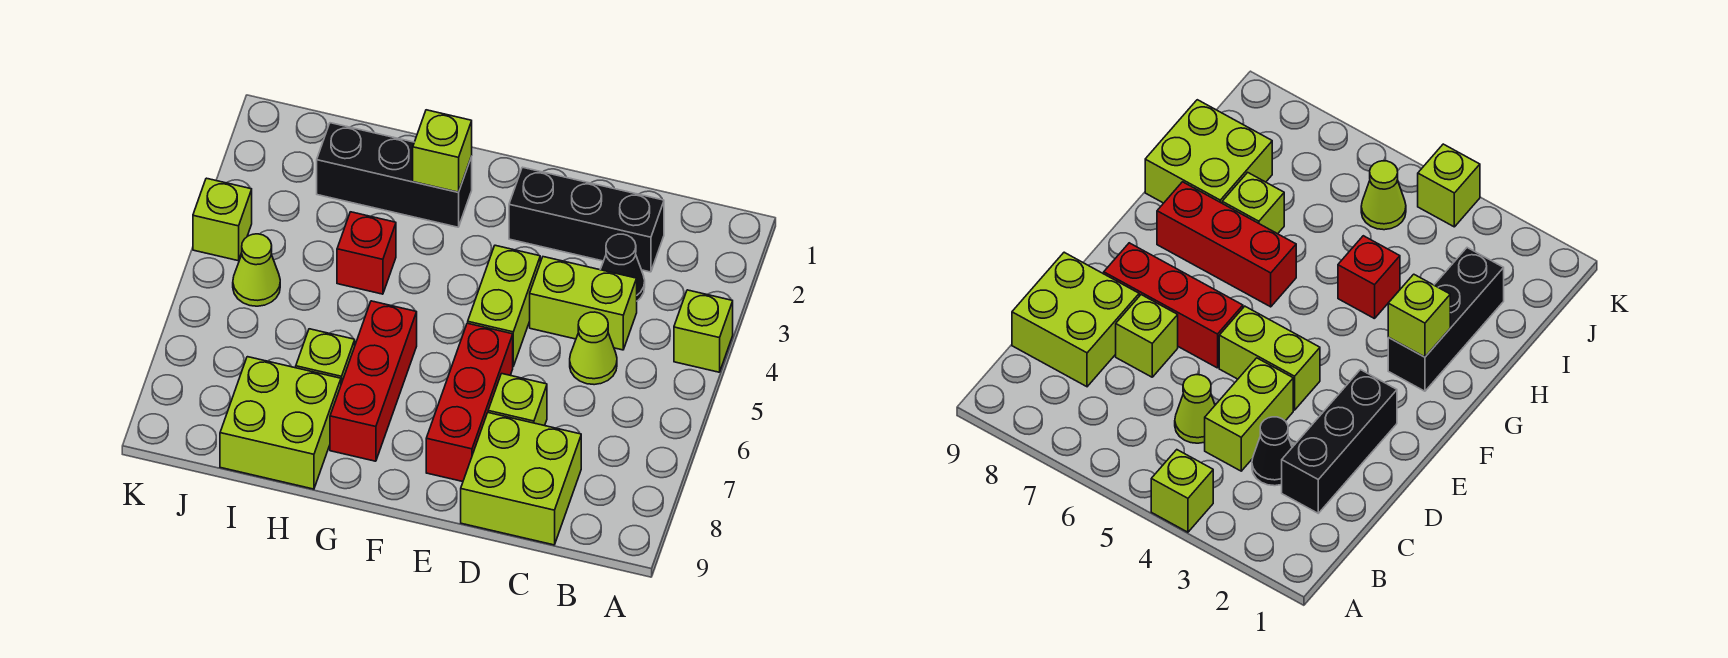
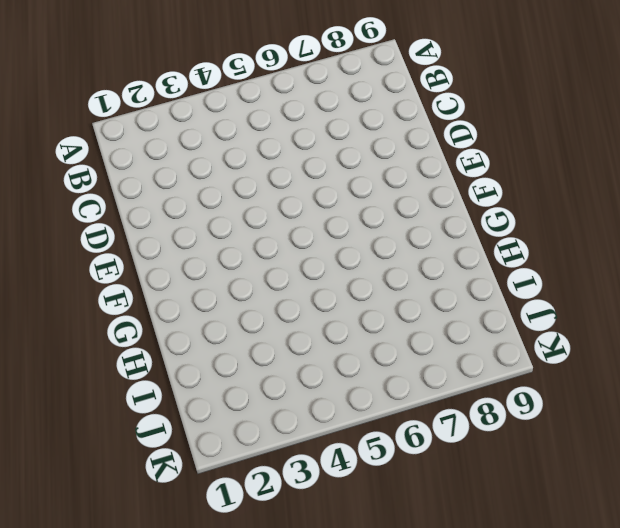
none -> lime brick A4 level 1
none -> black brick C2:E2 level 1
none -> black cone C3 level 1

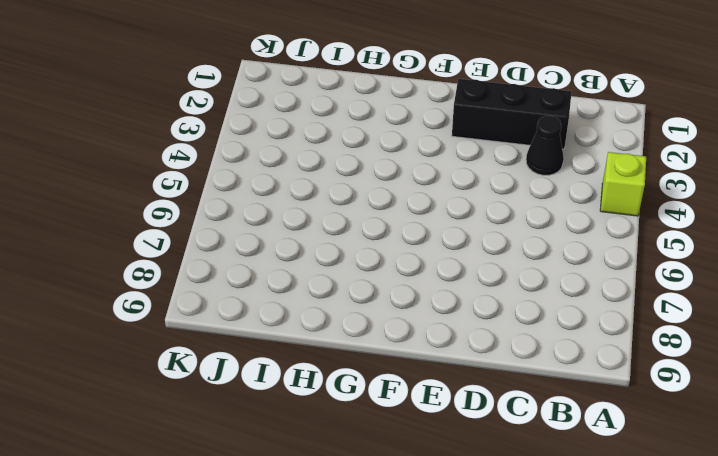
none -> lime brick C4:D4 level 1
none -> lime cone C5 level 1
none -> lime brick C8:D9 level 1

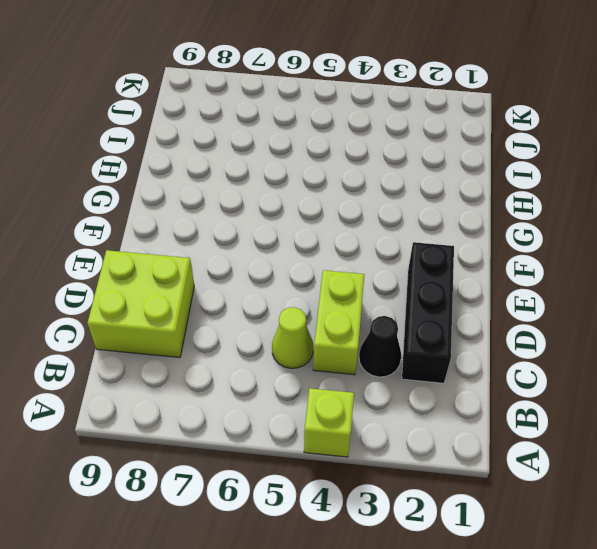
none -> lime brick D7 level 1
none -> lime brick E4:E5 level 1
none -> red brick E6:E8 level 1

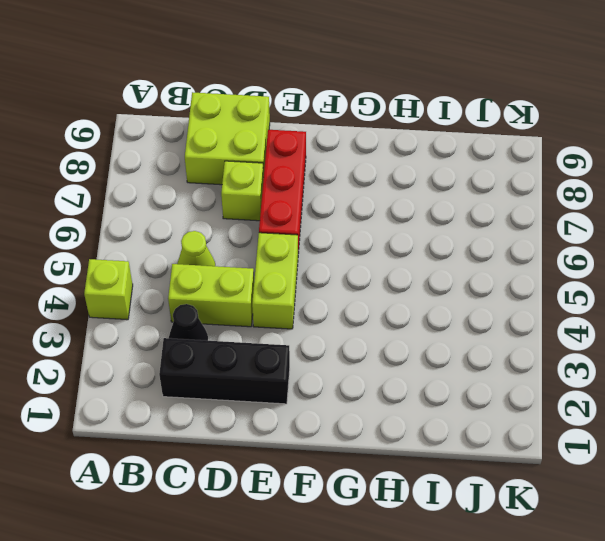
none -> black brick G2:I2 level 1
none -> red brick G6:G8 level 1
none -> red brick H4 level 1

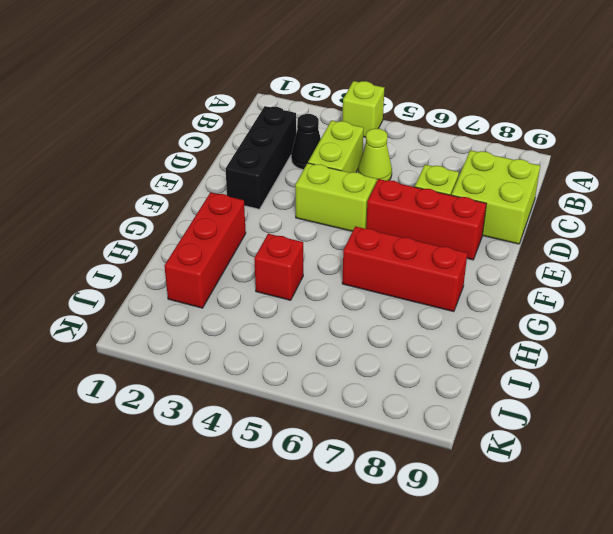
red brick G2:I2 level 1 -> black brick G2:I2 level 1
none -> lime brick H7 level 1
none -> lime brick H8:I9 level 1
none -> lime cone J5 level 1

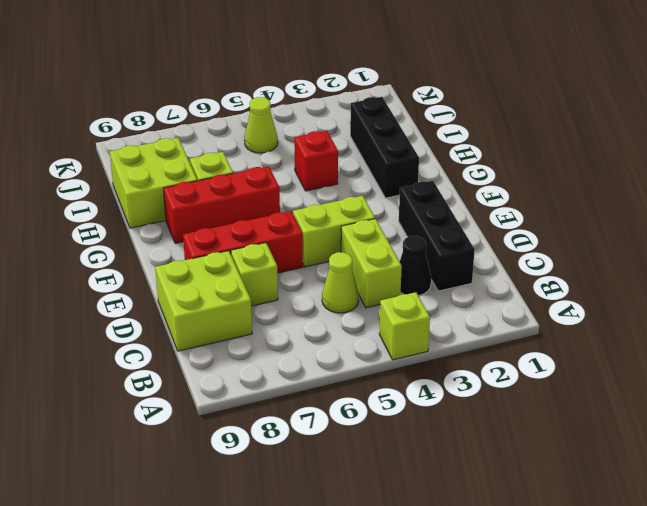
none -> lime brick K4 level 1
none -> lime brick G2 level 2

